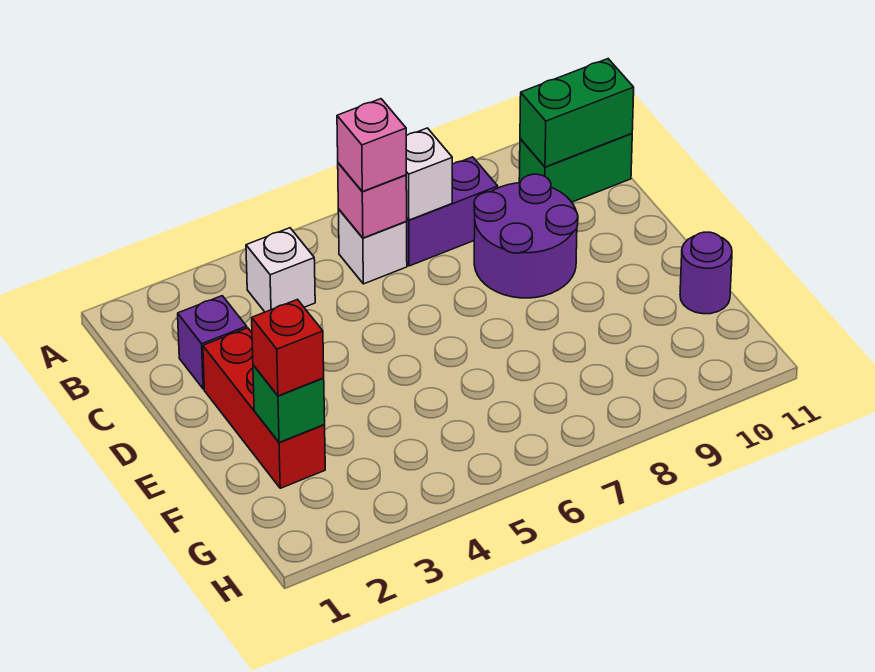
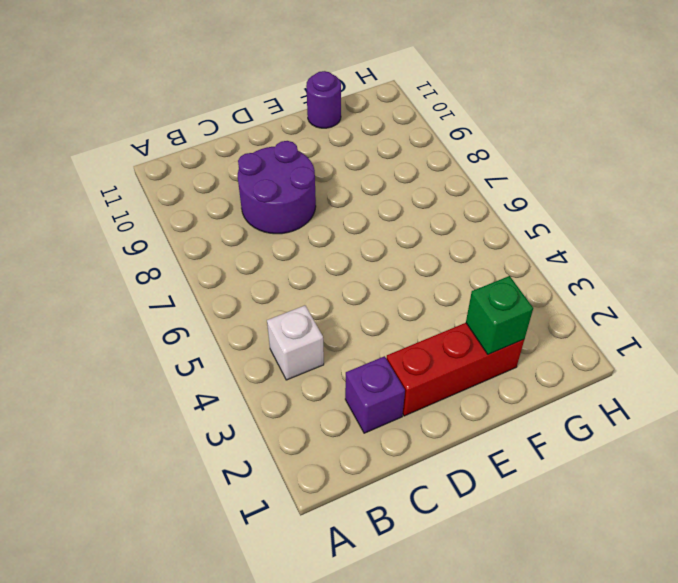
none -> white brick B6 level 1
none -> purple brick B7:B8 level 1
none -> green brick B10:B11 level 1

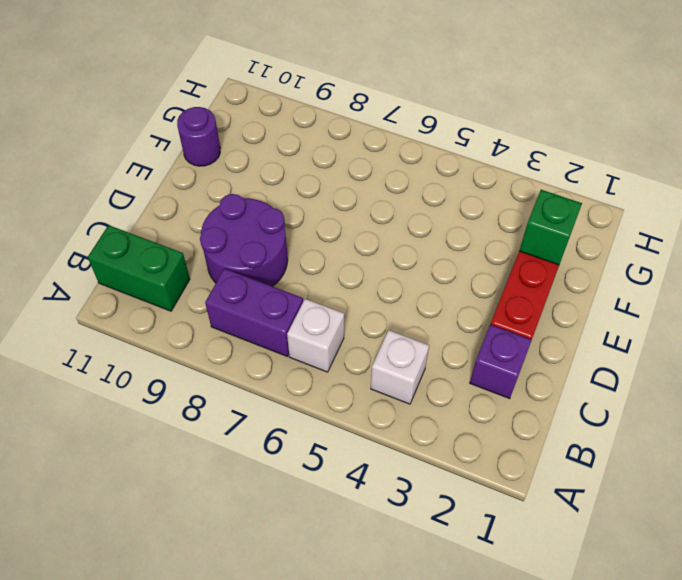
none -> pink brick B6 level 2
none -> white brick B7 level 2
none -> green brick B10:B11 level 2

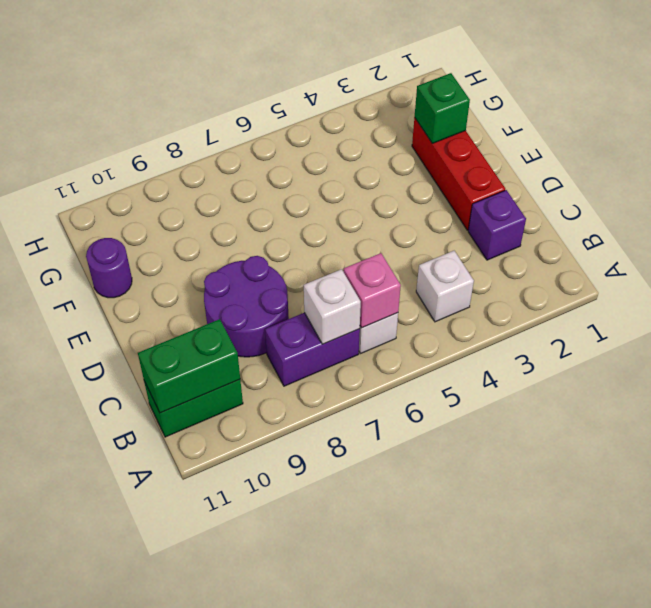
none -> pink brick B6 level 3
none -> red brick F2 level 3

